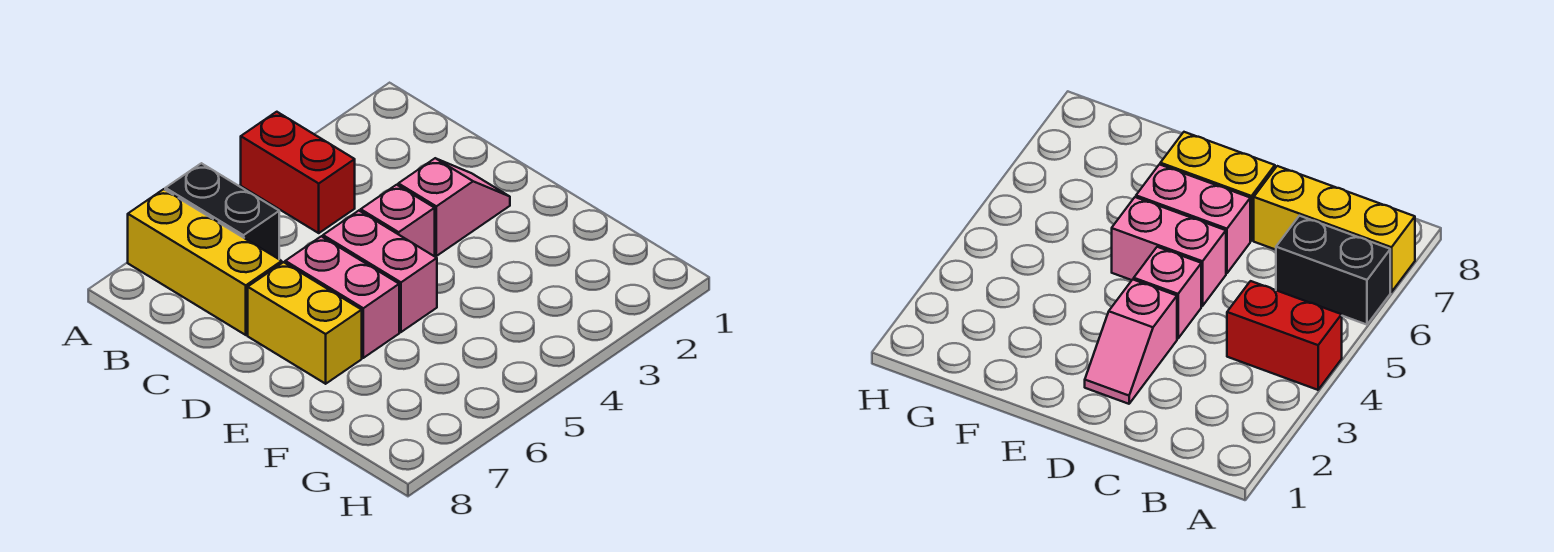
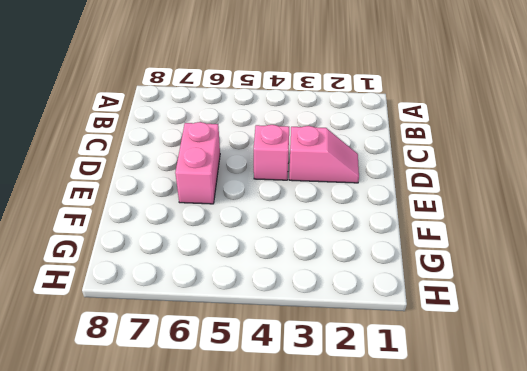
none -> red brick A4:B4 level 1
none -> black brick A6:B6 level 1

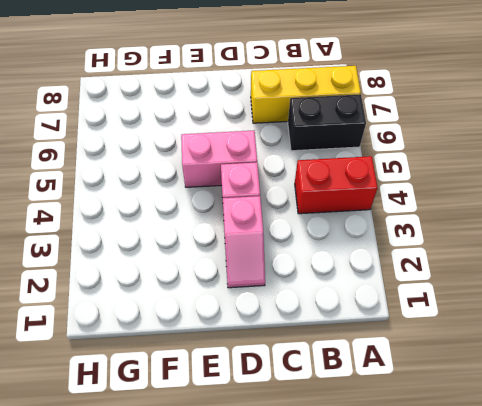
none -> pink brick D6:E6 level 1
none -> yellow brick D7:E7 level 1

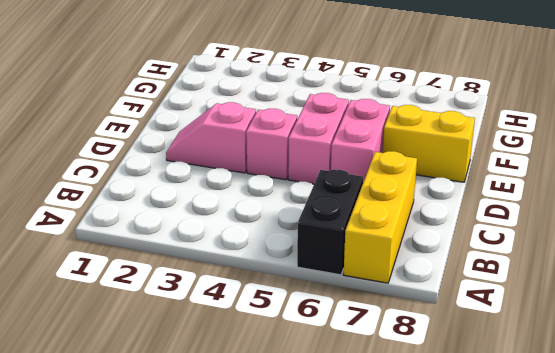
yellow brick E7:E8 level 1 -> yellow brick D7:E7 level 1
none -> red brick A4:B4 level 1

